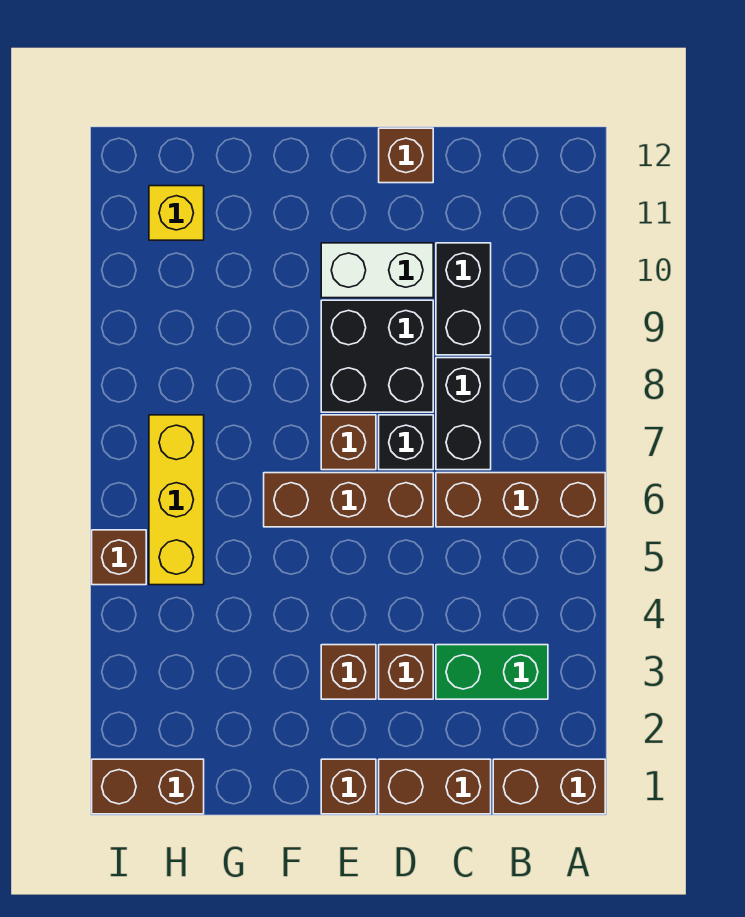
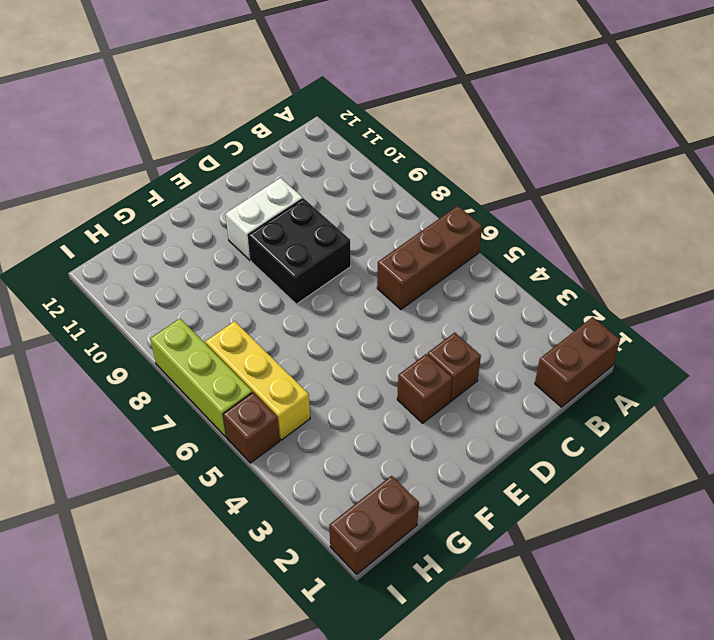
lime brick I6:I8 level 1 -> none
none -> green brick B3:C3 level 1
none -> brown brick C1:D1 level 1
none -> black brick C7:C8 level 1

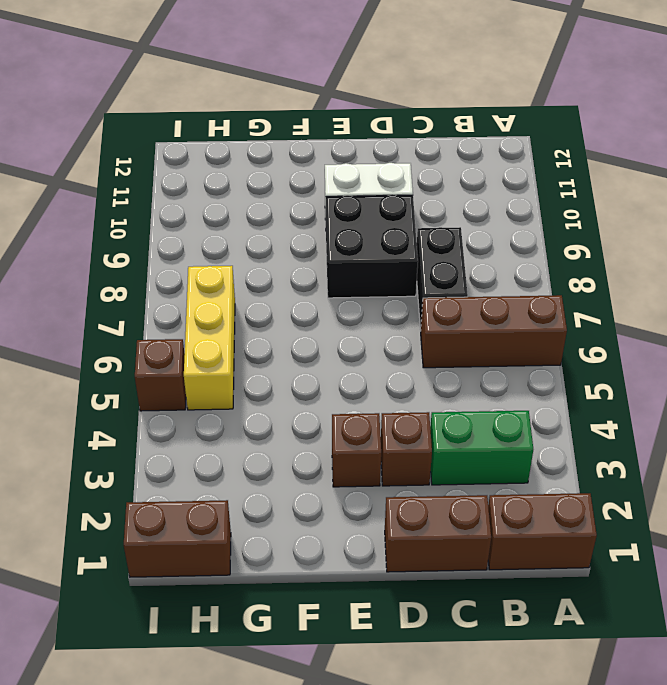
none -> black brick C9:C10 level 1
none -> brown brick D6:F6 level 1
none -> black brick D7 level 1

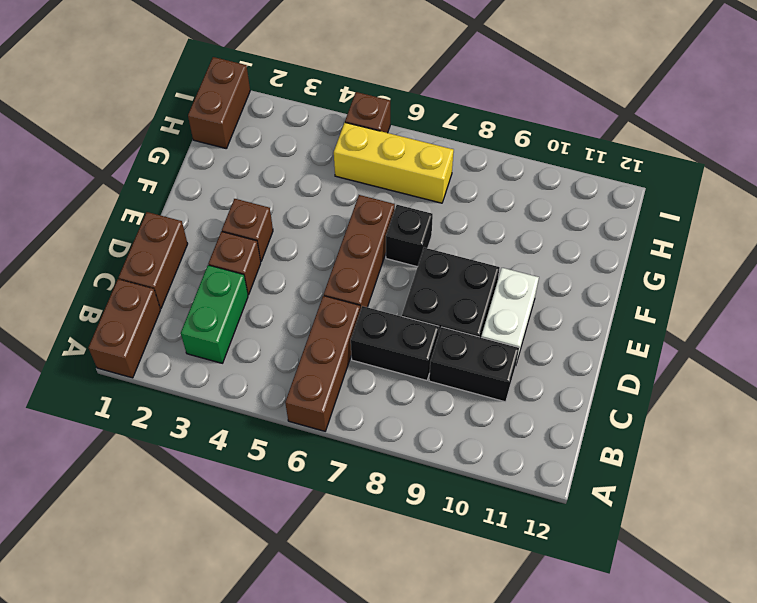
black brick F7 level 1 -> black brick D7 level 1
none -> brown brick D12 level 1
none -> brown brick E1 level 1
none -> brown brick E7 level 1

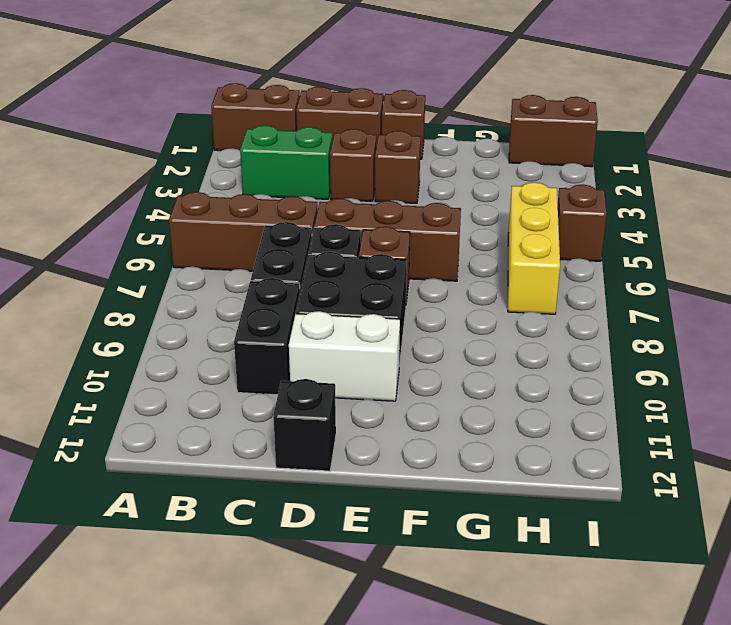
black brick D12 level 1 -> brown brick D12 level 1
none -> yellow brick H11 level 1

